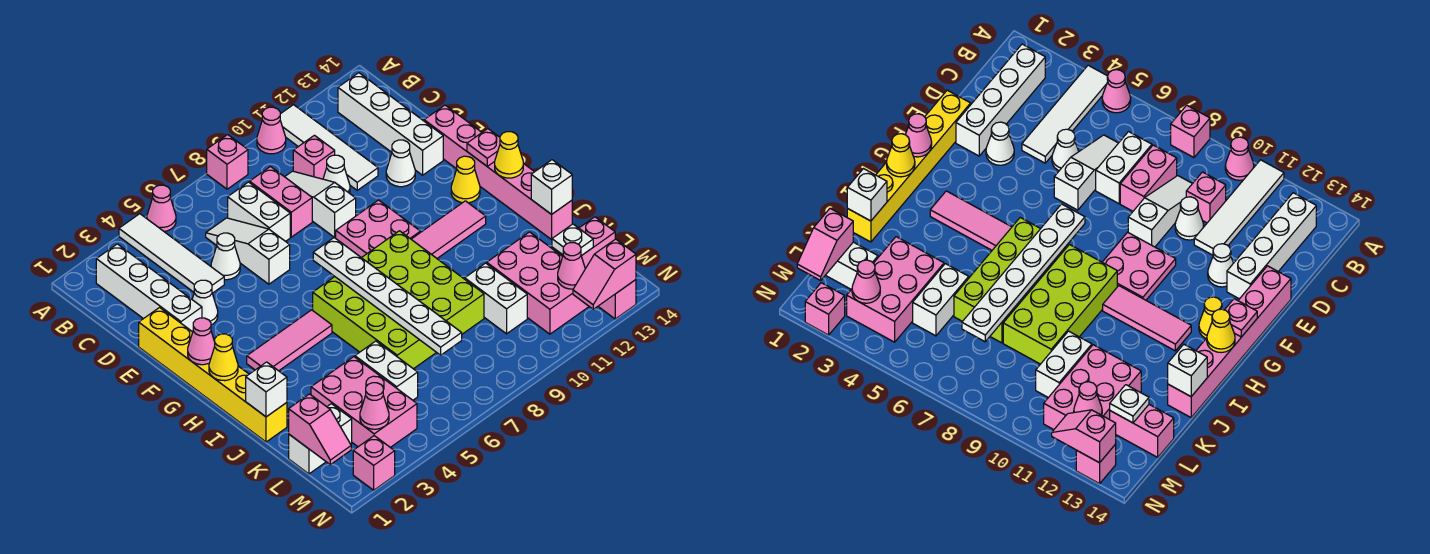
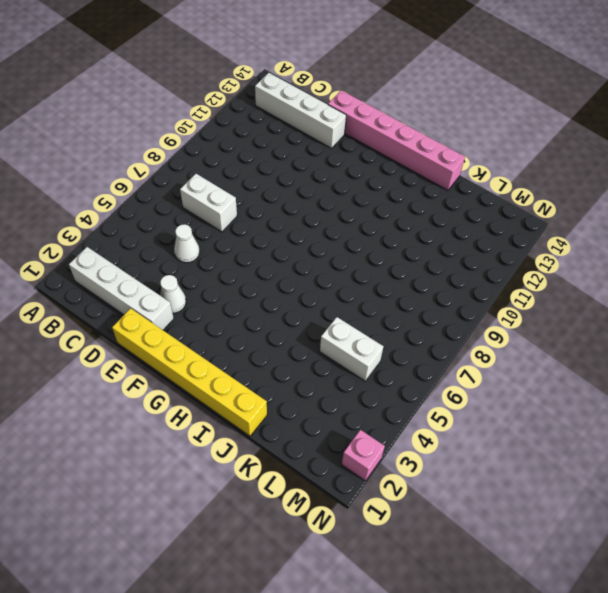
none -> white tile A4:D4 level 1
none -> pink cone A5 level 1
none -> pink brick A8 level 1
none -> pink cone A10 level 1

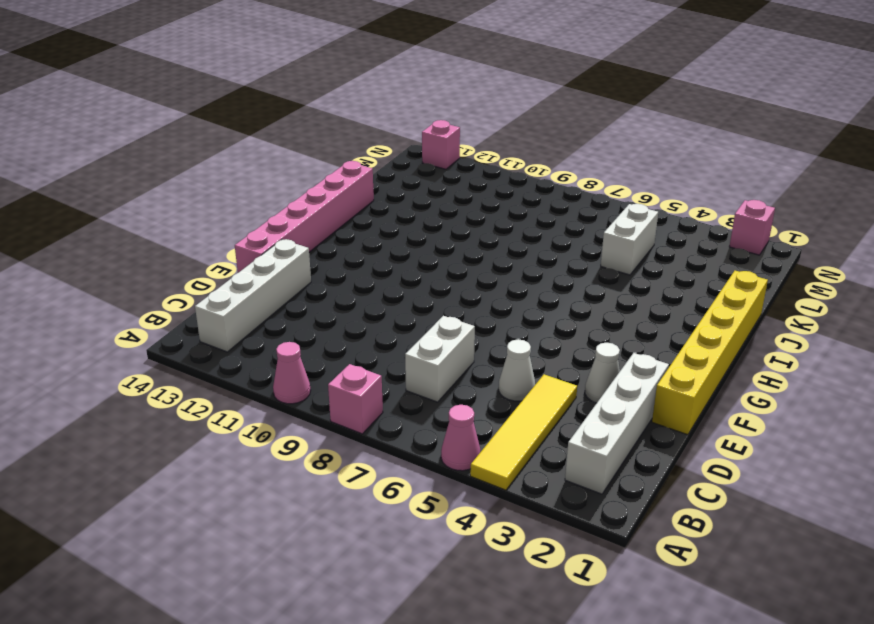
yellow tile A4:D4 level 1 -> white tile A4:D4 level 1
none -> white tile A11:D11 level 1
none -> white slope C6:E6 level 1 top E
none -> pink brick C8:D8 level 1
none -> white slope C9:E9 level 1 top E

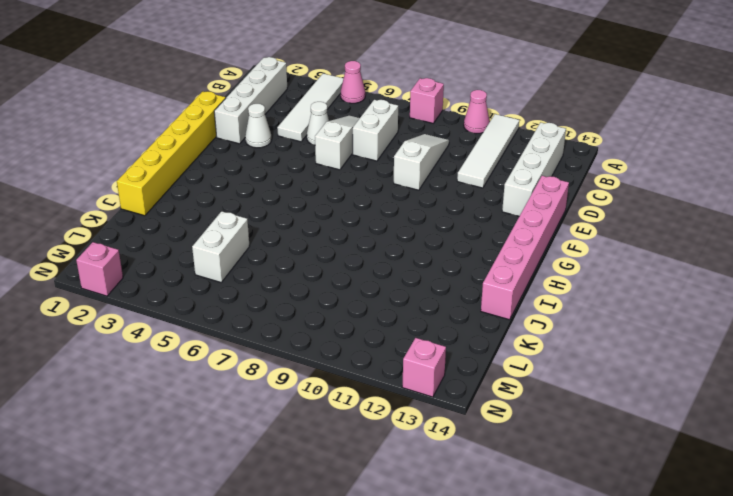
none -> pink brick C8:D8 level 1
none -> pink brick C10 level 1
none -> white cone D10 level 1
none -> white cone E12 level 1

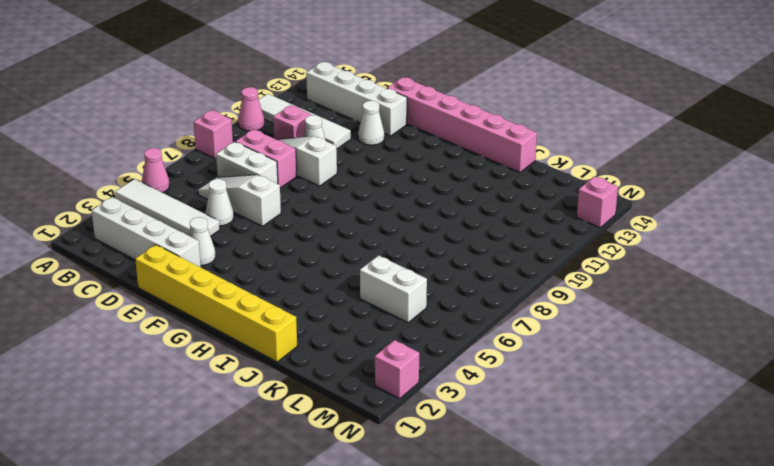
none -> pink plate F9:G10 level 1
none -> yellow cone G13 level 1
none -> pink tile H3:H5 level 1
none -> lime brick H6:K7 level 1

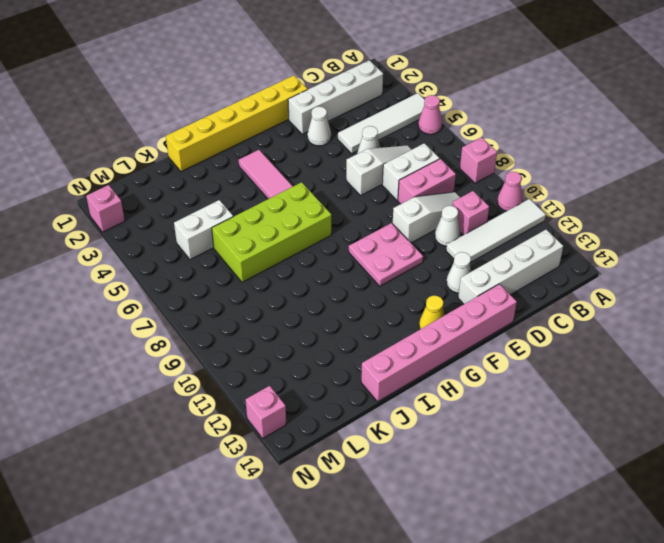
none -> lime brick H8:K9 level 1
none -> pink tile H10:H12 level 1
none -> pink brick K3:M4 level 1
none -> white brick K10:L10 level 1

